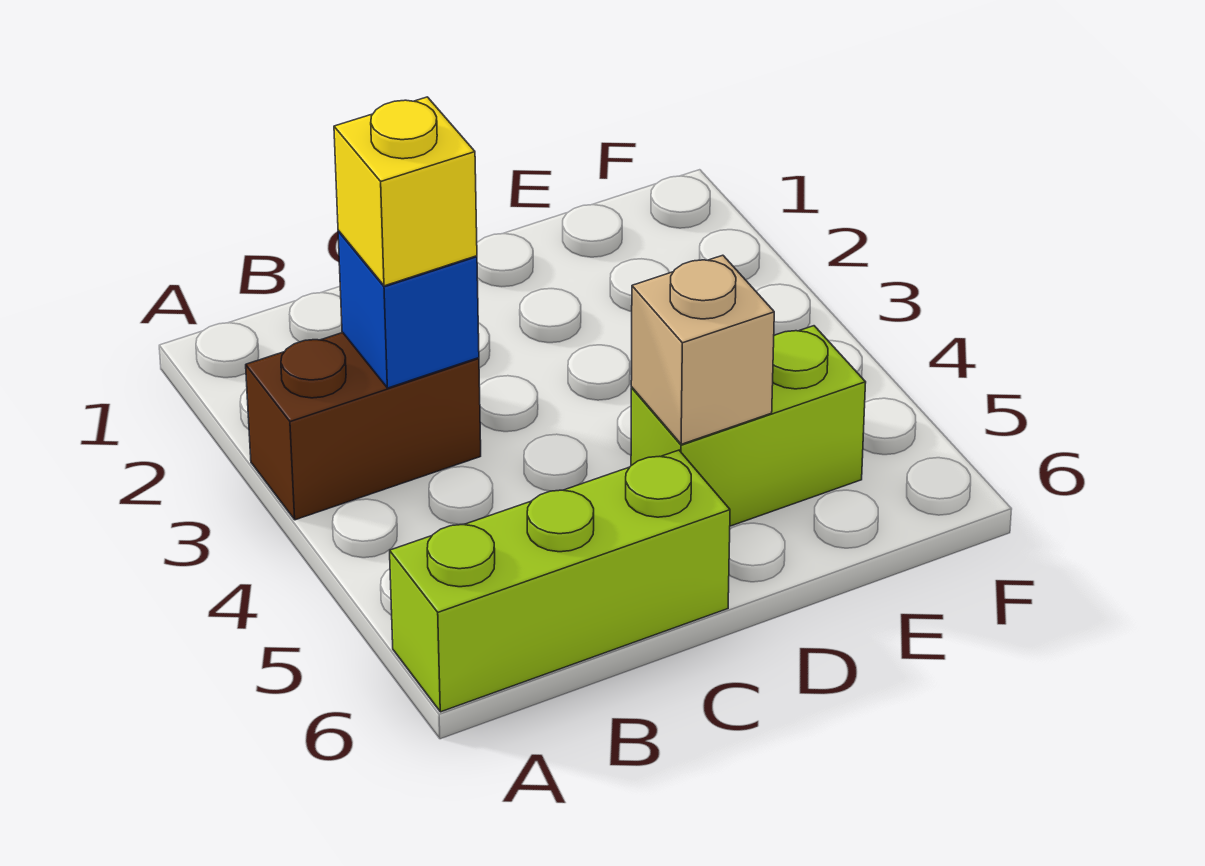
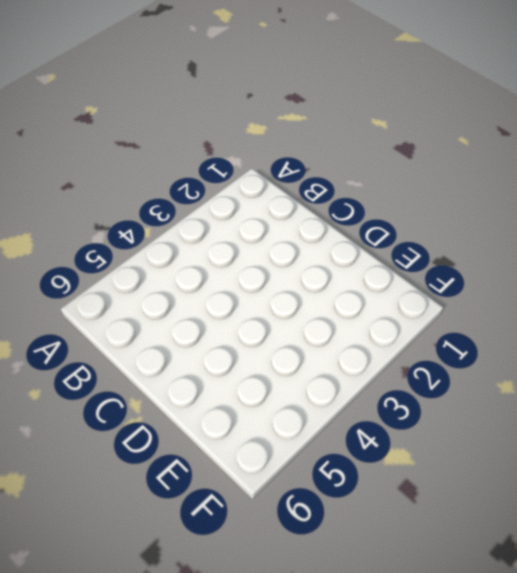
none -> brown brick A3:B3 level 1
none -> lime brick A6:C6 level 1

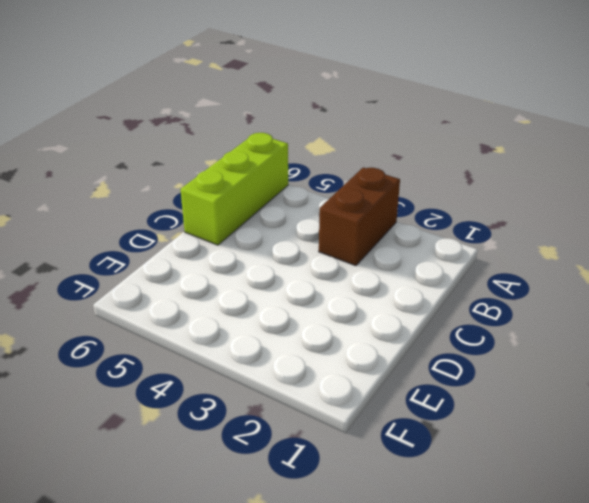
none -> lime brick D5:E5 level 1
none -> blue brick B3 level 2

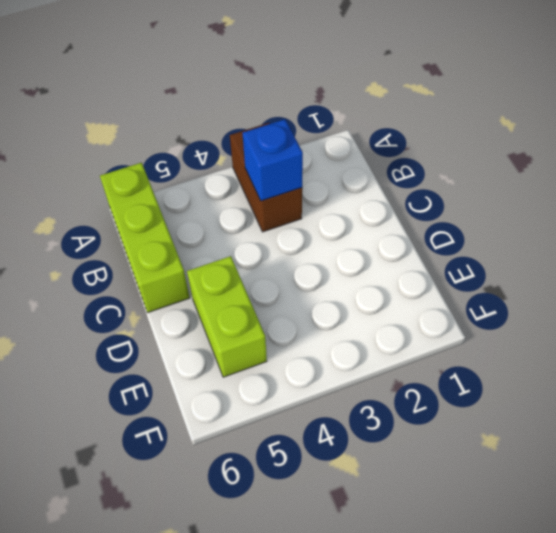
none -> tan brick D5 level 2
none -> yellow brick B3 level 3

